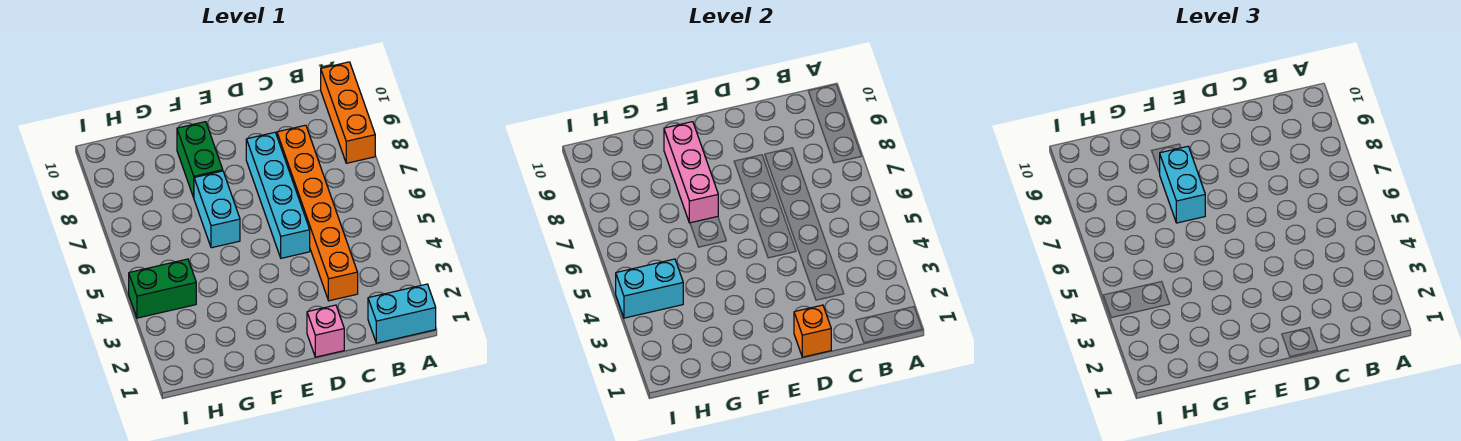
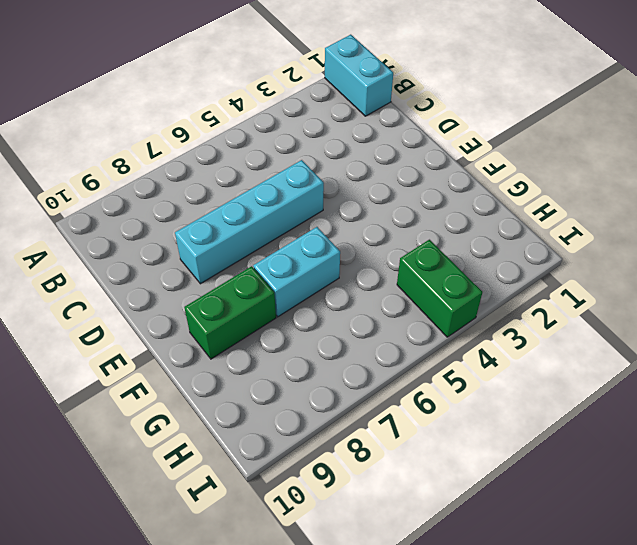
none -> orange brick A8:A10 level 1
none -> orange brick C3:C8 level 1
none -> pink brick D1 level 1

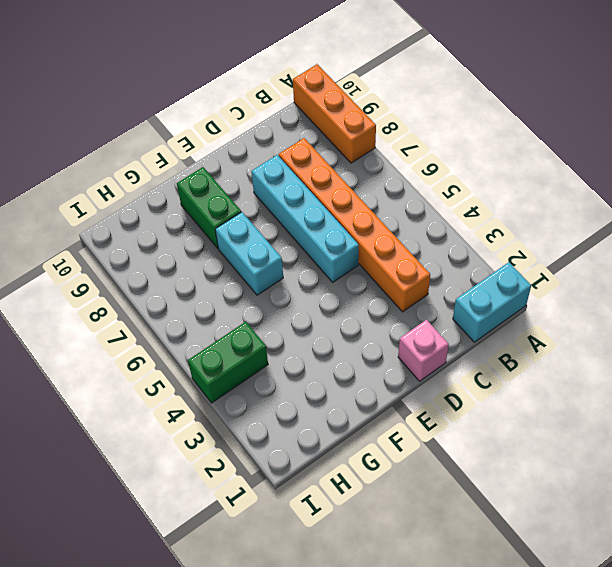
none -> orange brick D1 level 2
none -> pink brick F7:F9 level 2
none -> cyan brick H4:I4 level 2

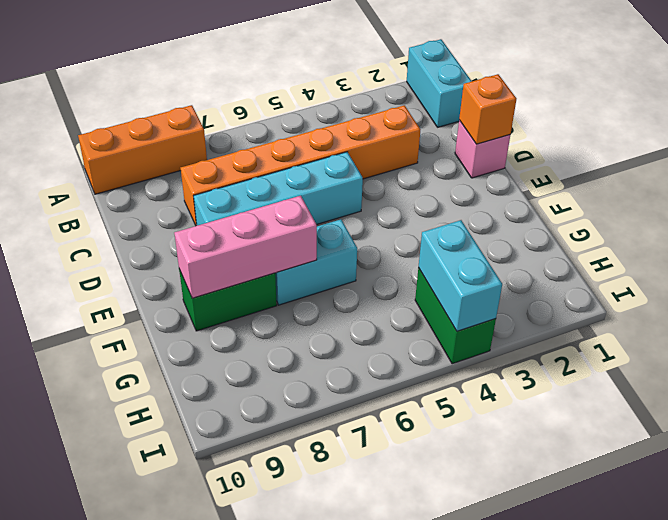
none -> cyan brick F7:F8 level 3

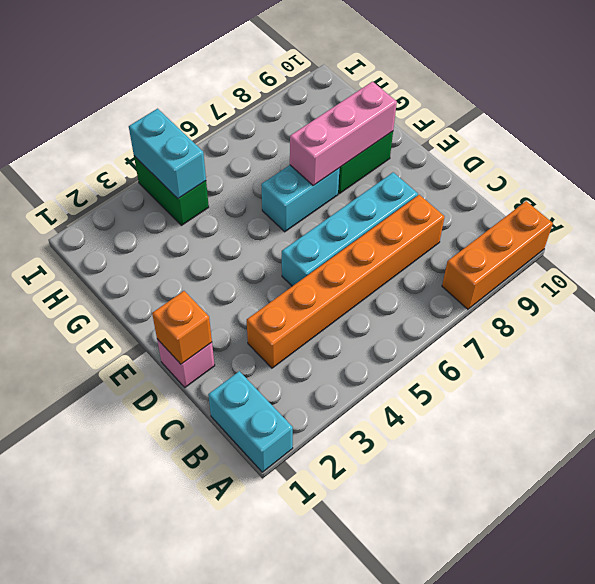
none -> cyan brick F7:F8 level 3

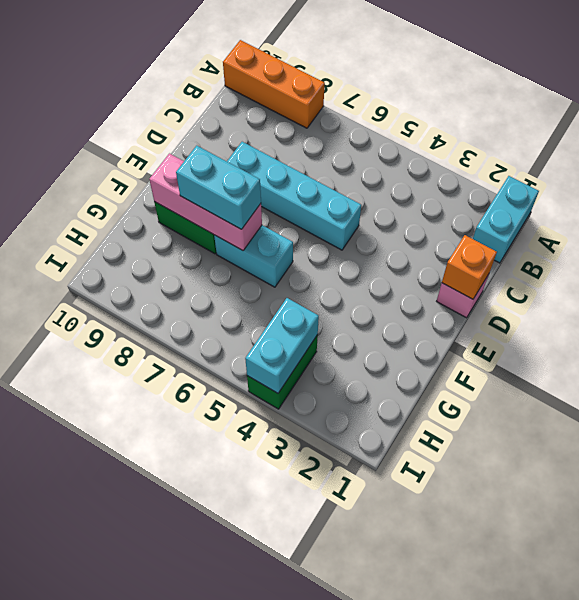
none -> orange brick C3:C8 level 1

